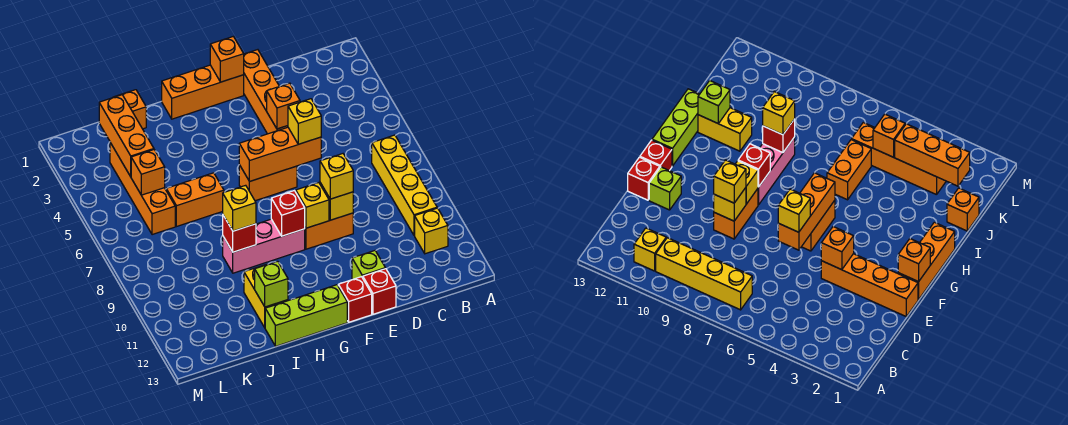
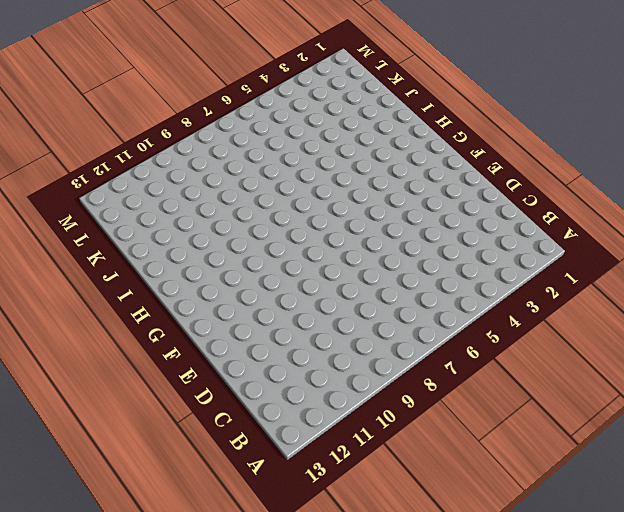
none -> yellow brick B7:B10 level 1
none -> yellow brick B11 level 1
none -> orange brick E1:E4 level 1

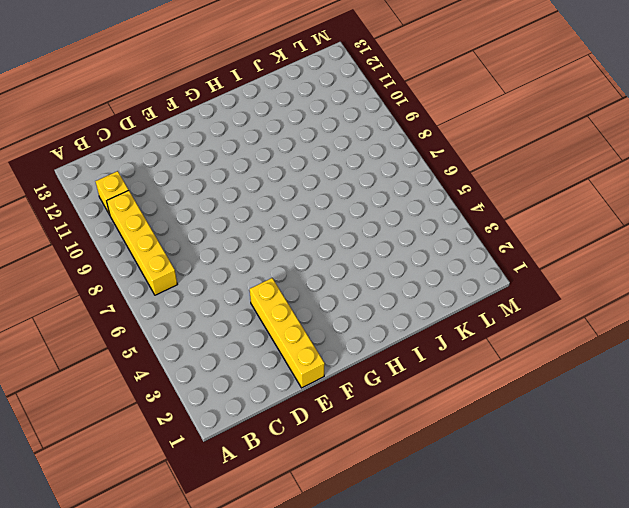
yellow brick E1:E4 level 1 -> orange brick E1:E4 level 1
none -> orange brick E9:F9 level 1
none -> lime brick E12 level 1
none -> red brick E13 level 1

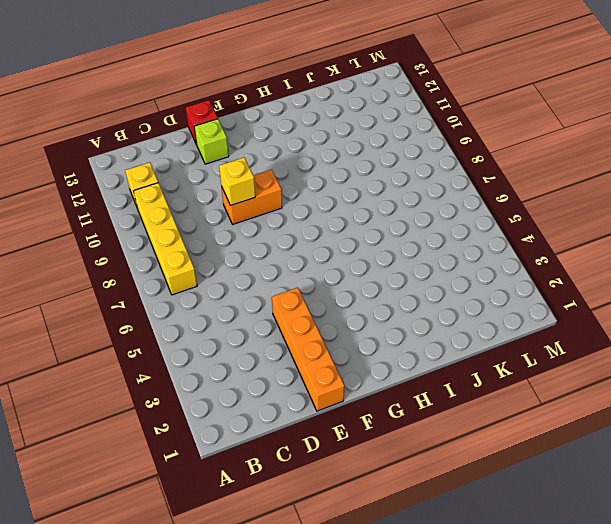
none -> orange brick F1:H1 level 1
none -> orange brick F6:G6 level 1
none -> red brick F13 level 1

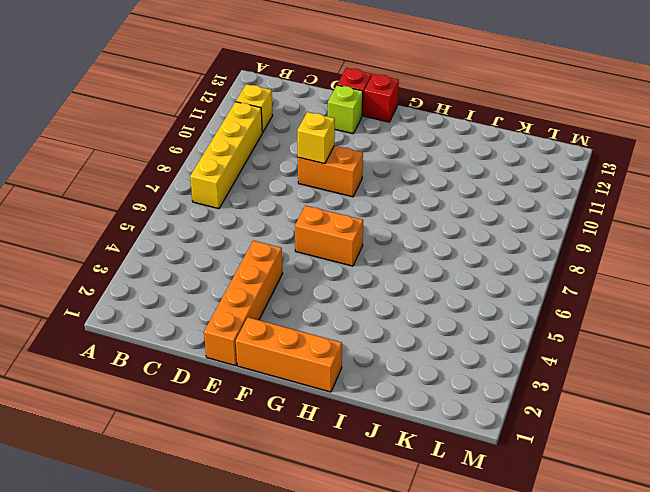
none -> pink brick G9:I9 level 1
none -> lime brick G13:I13 level 1
none -> orange brick I6:J6 level 1

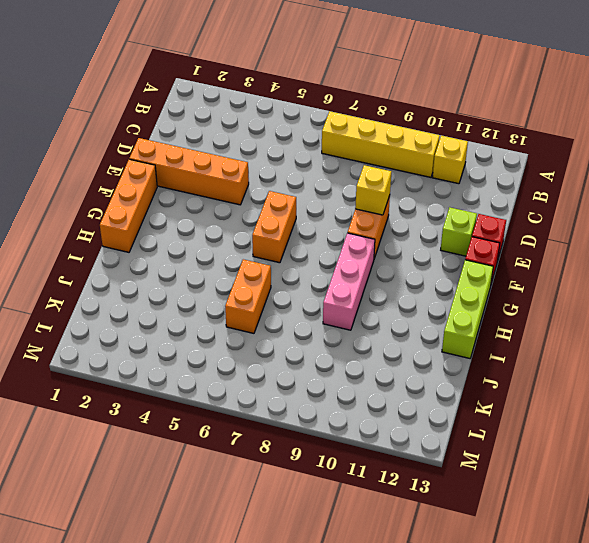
none -> yellow brick I11:I12 level 1
none -> orange brick J1 level 1
none -> orange brick K3:K6 level 1

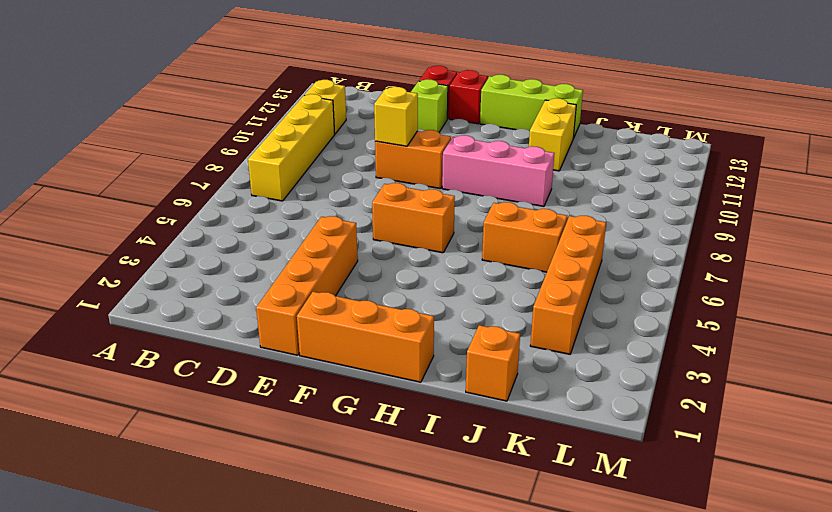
none -> orange brick E4 level 2
none -> orange brick E6:G6 level 2
none -> orange brick F1 level 2

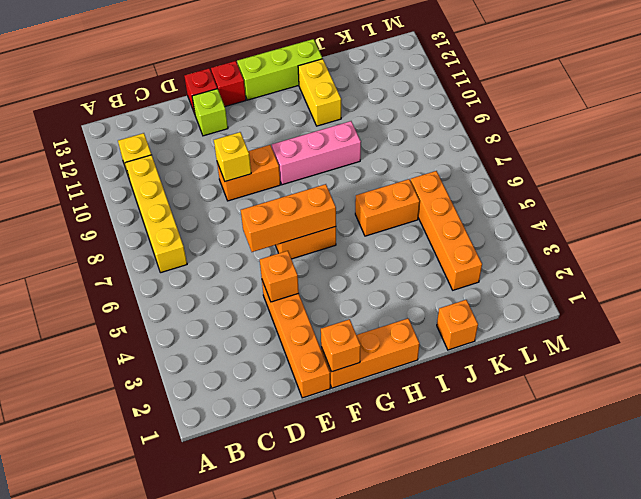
none -> yellow brick F9 level 2
none -> red brick G9 level 2
none -> red brick I9 level 2

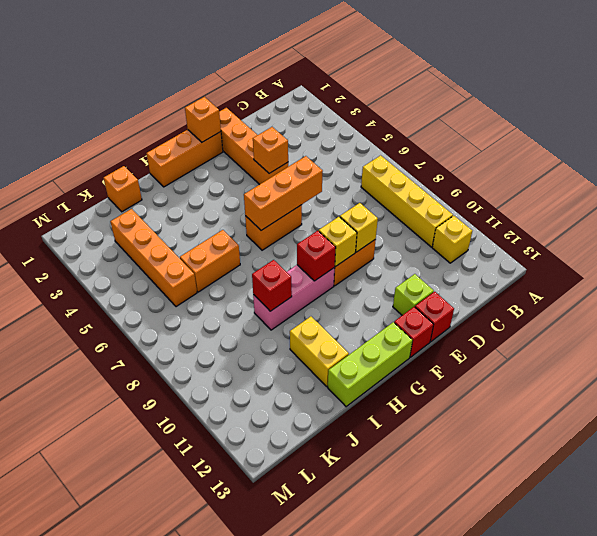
none -> lime brick I12 level 2
none -> orange brick K2:K4 level 2
none -> orange brick K5 level 2

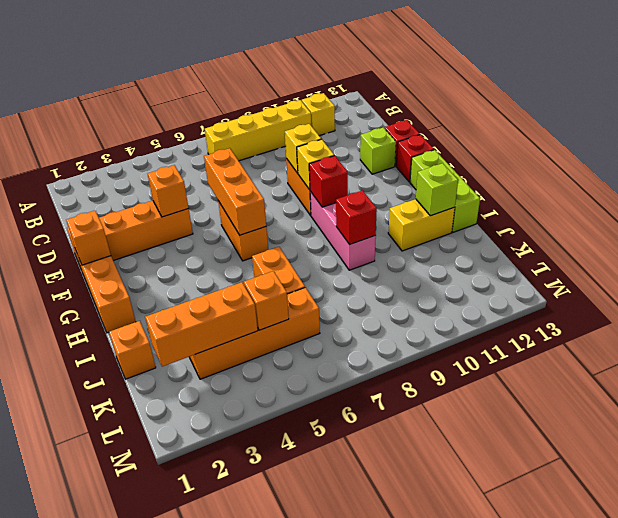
none -> yellow brick E6 level 3
none -> yellow brick E9 level 3
none -> yellow brick I9 level 3

